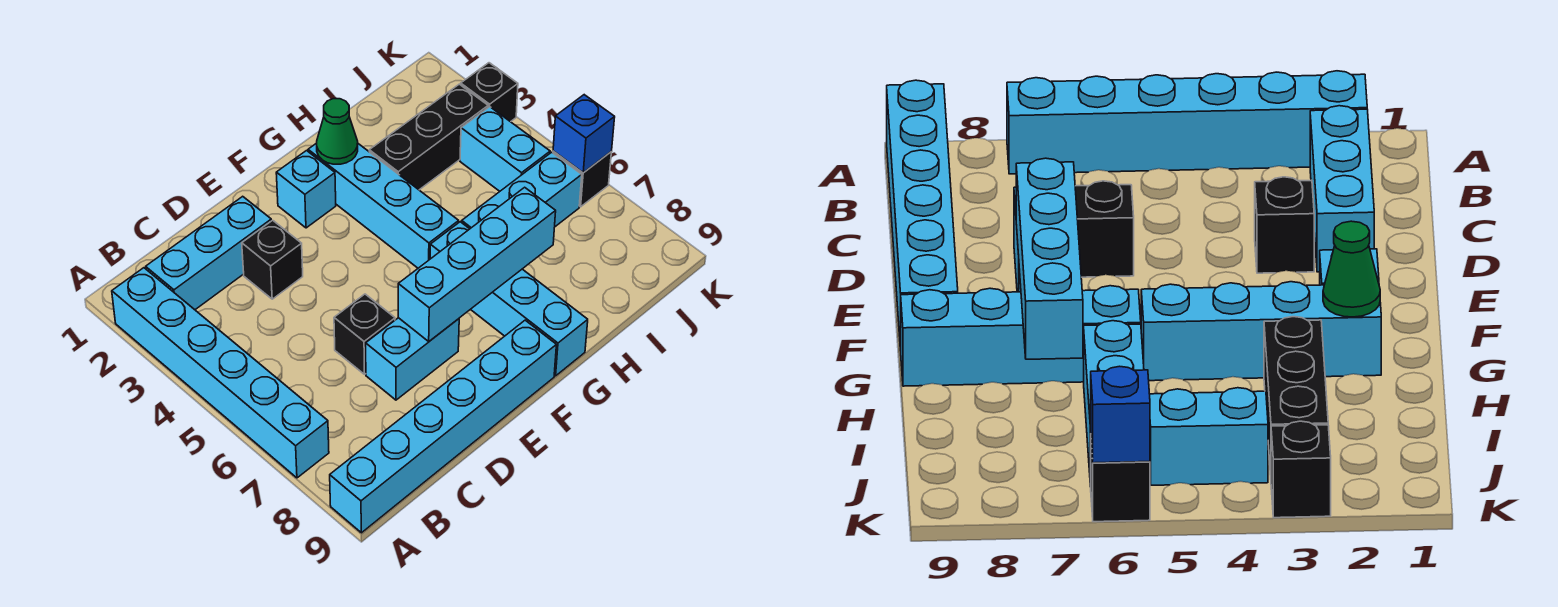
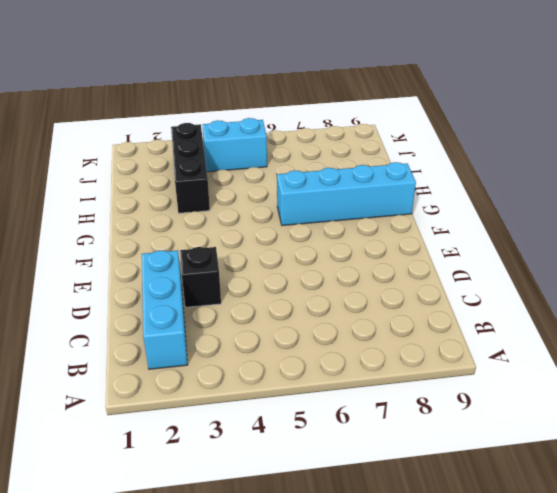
none -> cyan brick A2:A7 level 1
none -> cyan brick A9:F9 level 1
none -> black brick D6 level 1

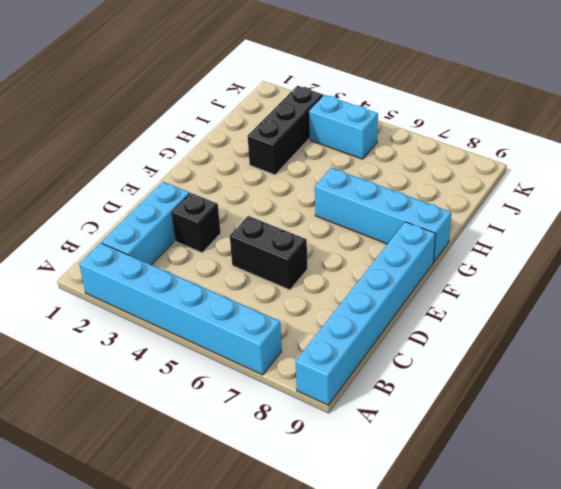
black brick D5:D6 level 1 -> black brick D6 level 1
none -> cyan brick D7:E7 level 1
none -> cyan brick F2 level 1
none -> cyan brick G2:G5 level 1

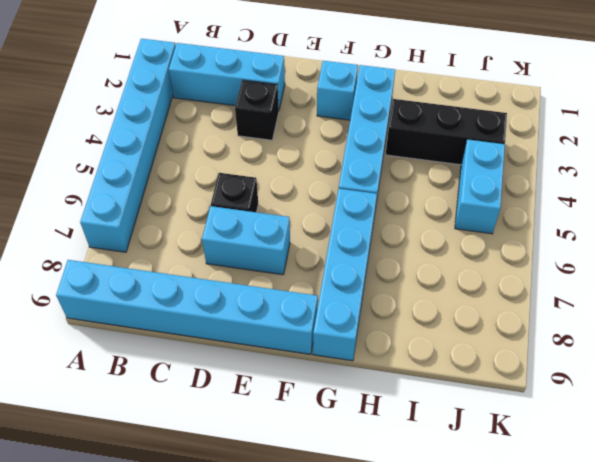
none -> cyan brick H6:J6 level 1
none -> black brick K3 level 1
none -> black brick K6 level 1

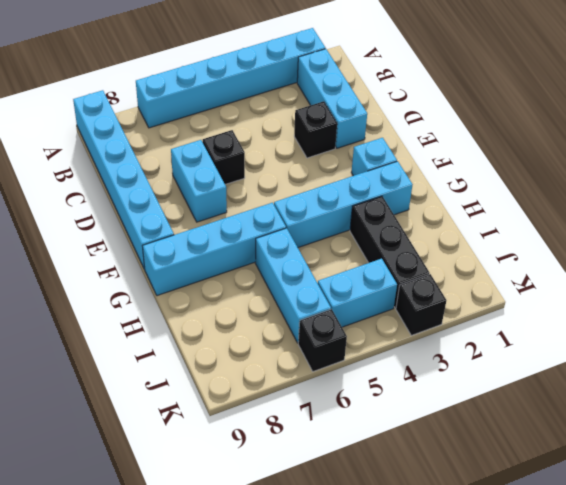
none -> cyan brick E7:H7 level 2
none -> green cone G2 level 2
none -> blue brick K6 level 2

